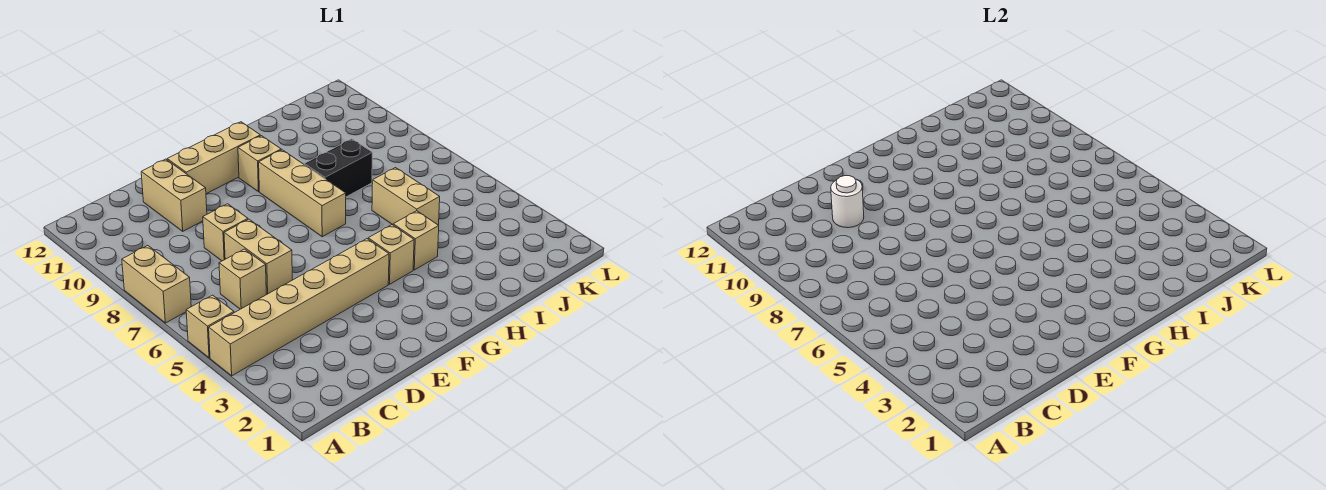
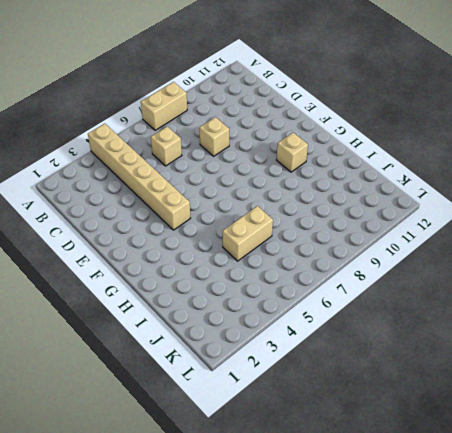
none -> tan brick A5 level 1
none -> tan brick D6:D7 level 1
none -> tan brick D10:D11 level 1

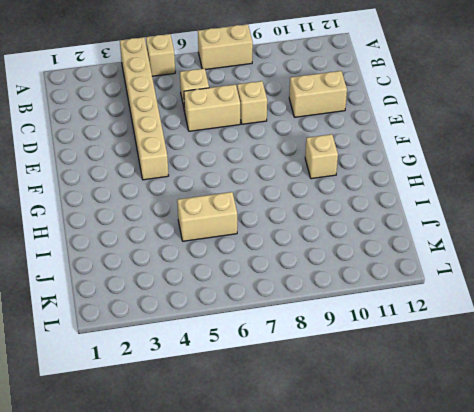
none -> tan brick E11:G11 level 1
none -> tan brick G4 level 1
none -> tan brick G7:G9 level 1

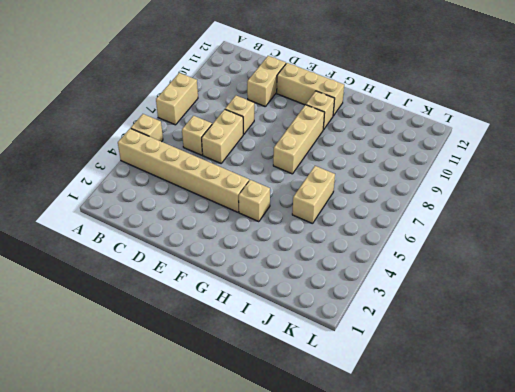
none -> tan brick H4 level 1
none -> black brick H8:I8 level 1
none -> white round brick D10 level 2

